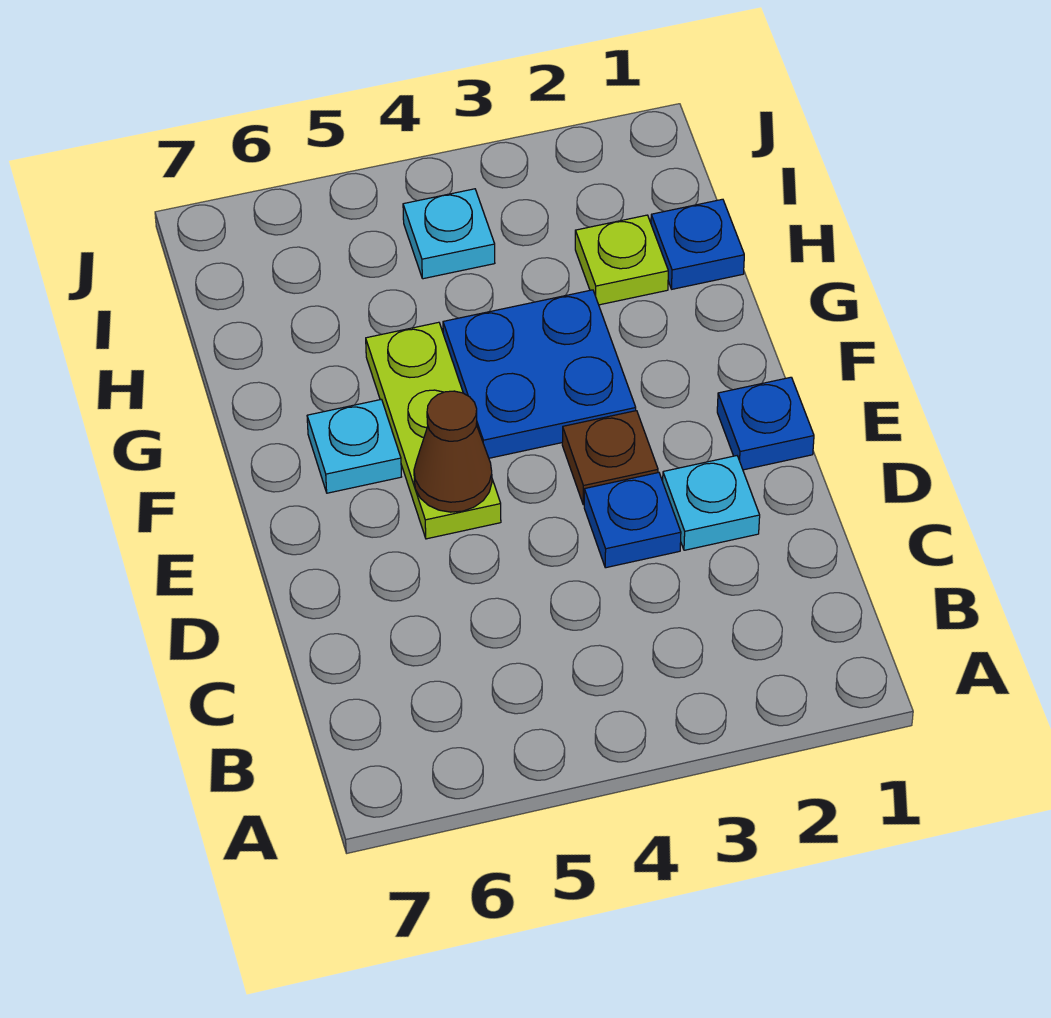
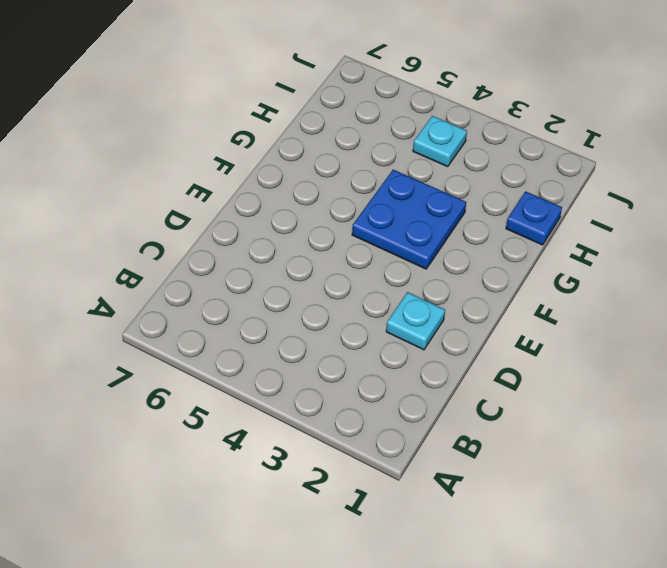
none -> blue plate D3 level 1
none -> blue plate E1 level 1

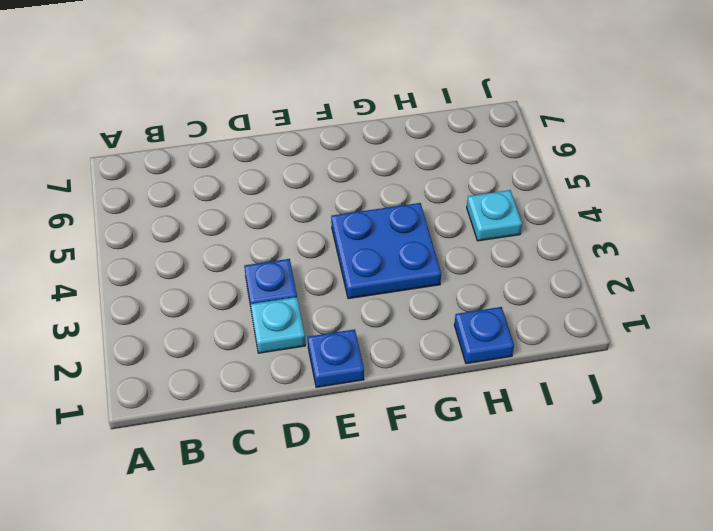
none -> brown plate E3 level 1
none -> lime plate E5:G5 level 1

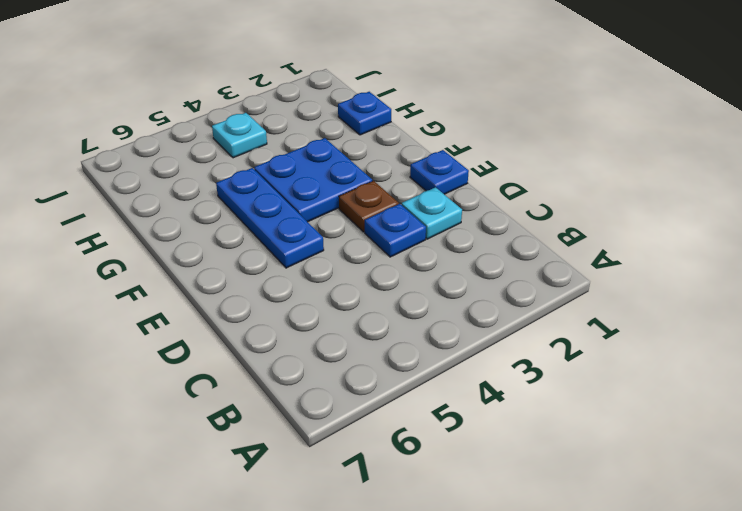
blue plate E5:G5 level 1 -> lime plate E5:G5 level 1
none -> cyan plate F6 level 1
none -> lime plate H2 level 1

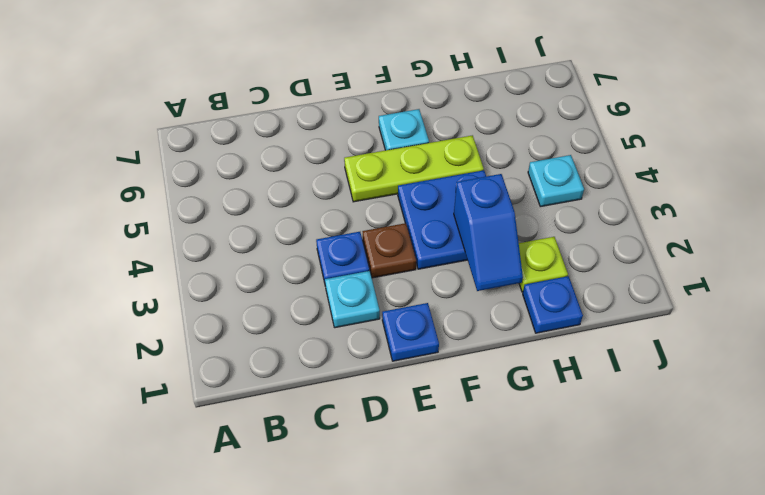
blue slope G2:G3 level 2 top 3 -> none
none -> brown cone E5 level 2

